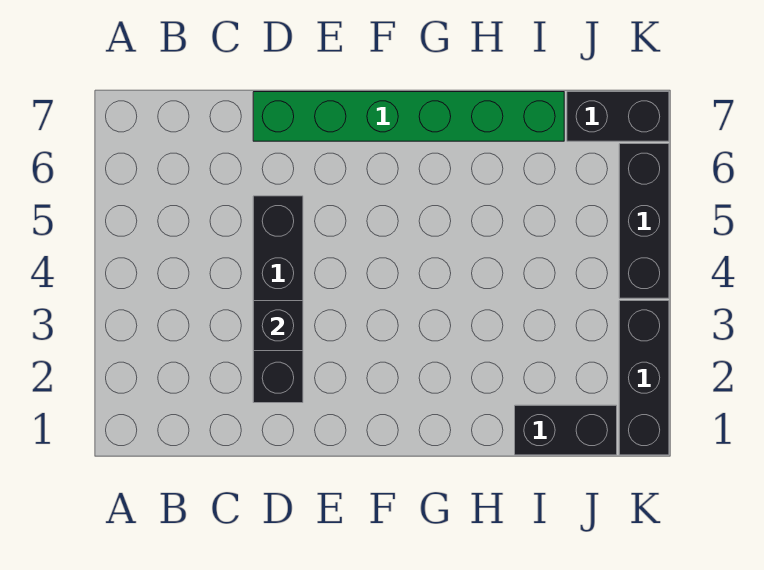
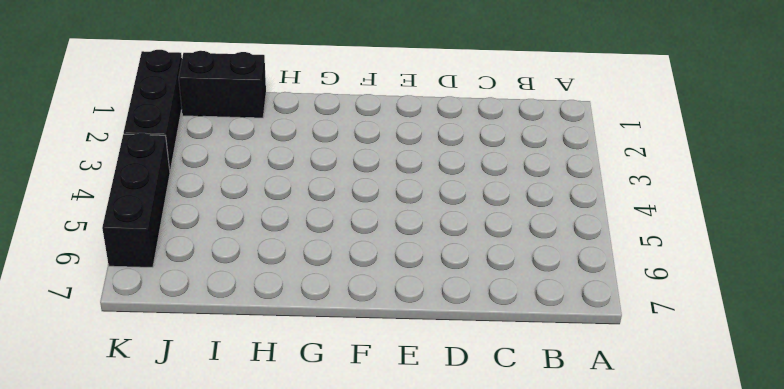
none -> black brick D2:D5 level 1
none -> green brick D7:I7 level 1

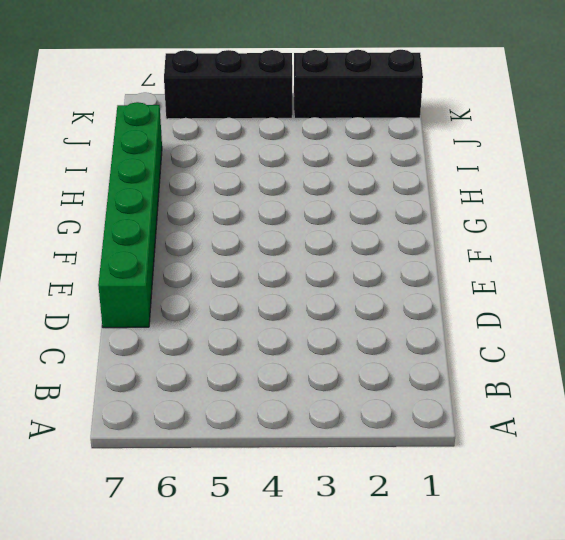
none -> black brick D2:D5 level 1
none -> black brick I1:J1 level 1

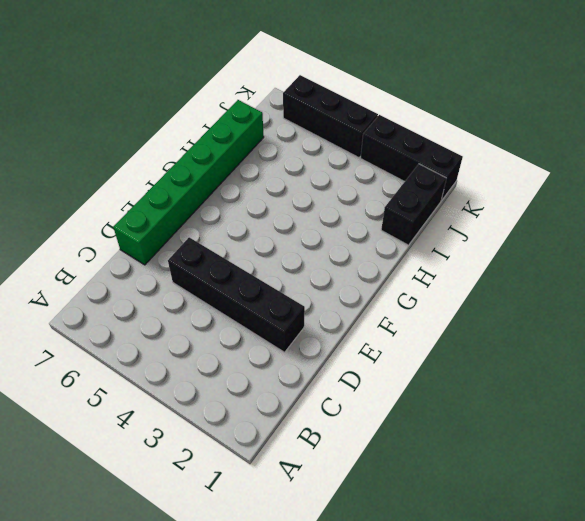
none -> black brick J7:K7 level 1
none -> black brick D3 level 2

